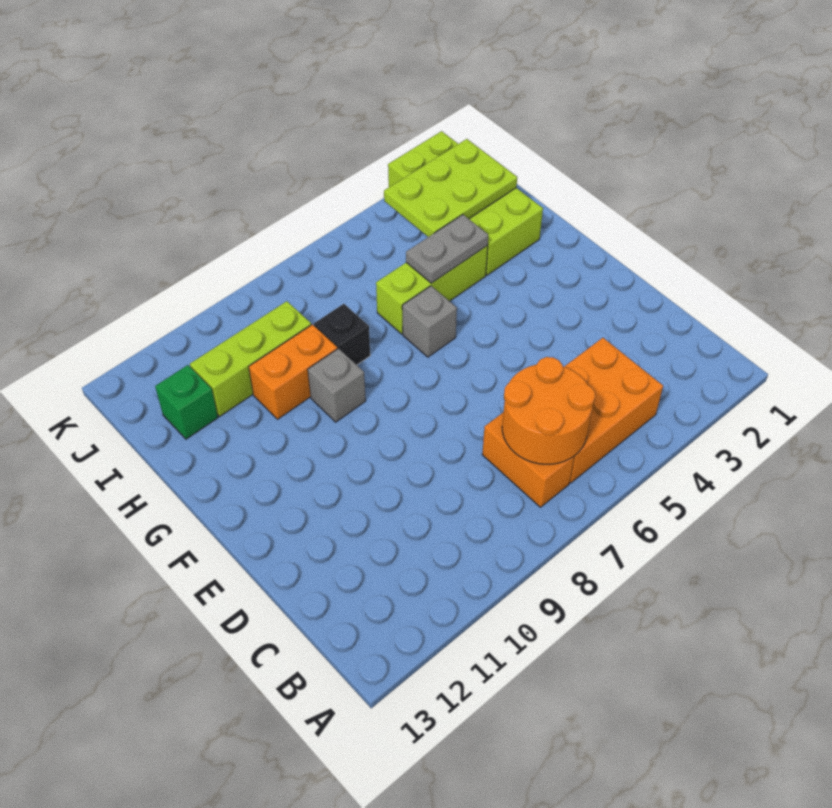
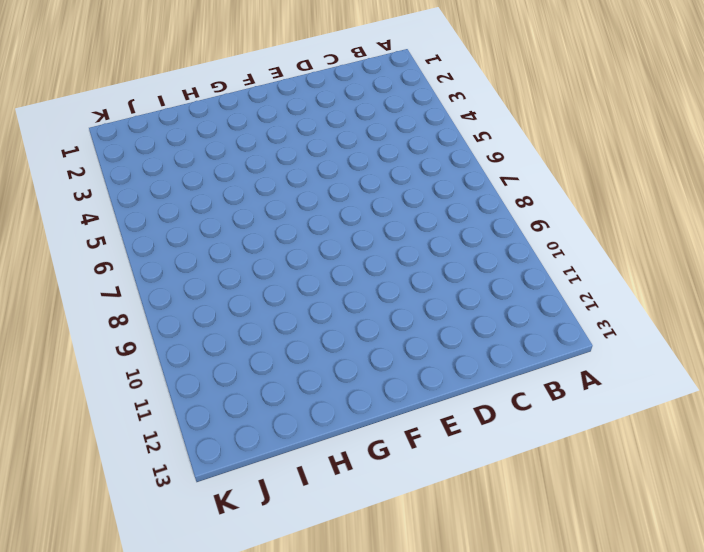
none -> orange brick B4:C6 level 1
none -> orange brick B7:C7 level 1
none -> grey brick G6 level 1

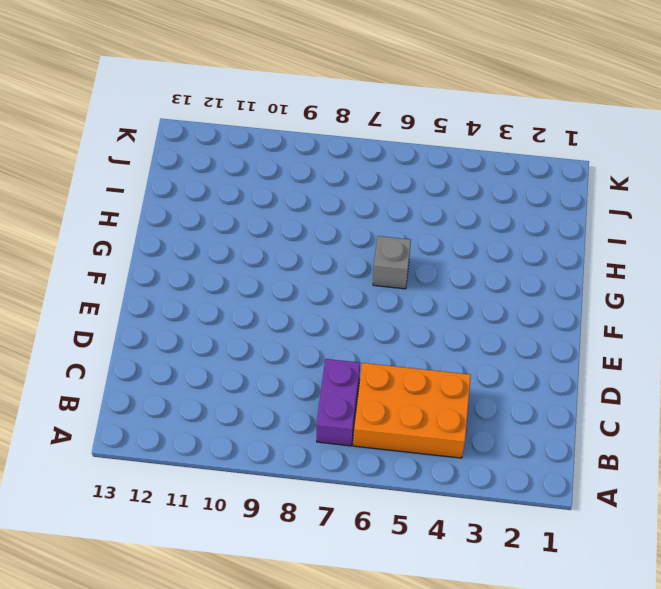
purple brick B7:C7 level 1 -> orange brick B7:C7 level 1
none -> grey brick G9 level 1
none -> lime brick H2:K3 level 1
none -> lime brick H4:H6 level 1

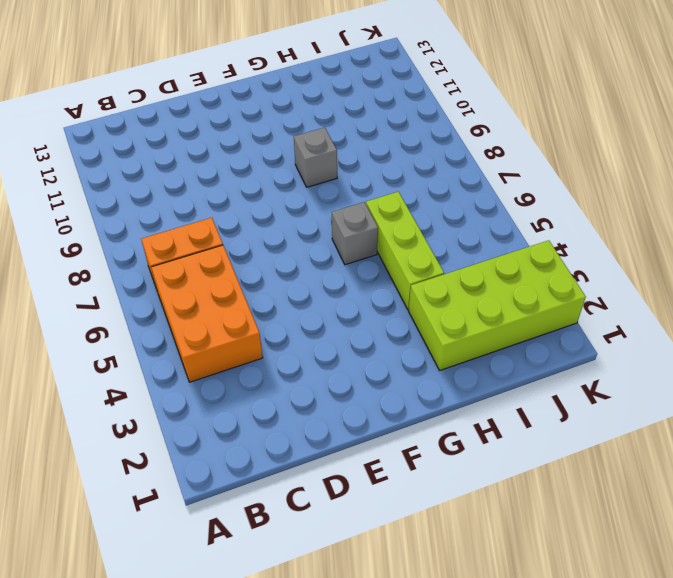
none -> black brick H8 level 1
none -> orange brick H9:H10 level 1
none -> lime brick I9:I11 level 1

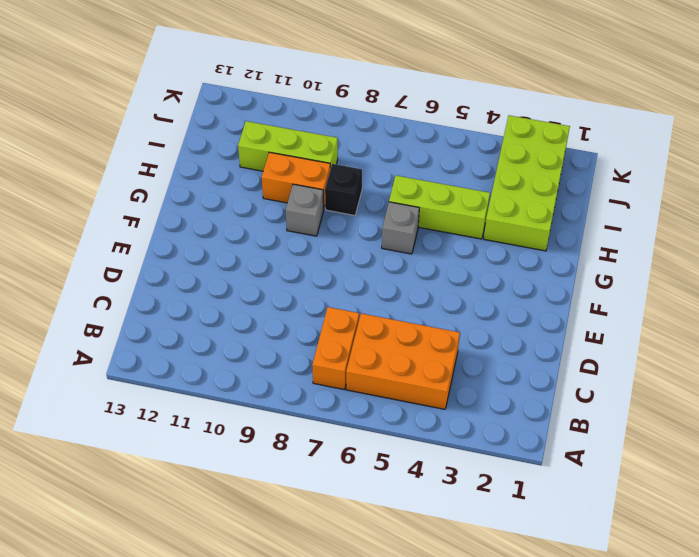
none -> green brick I12 level 1
none -> orange round brick B6:C7 level 2
none -> grey plate H4:H5 level 2

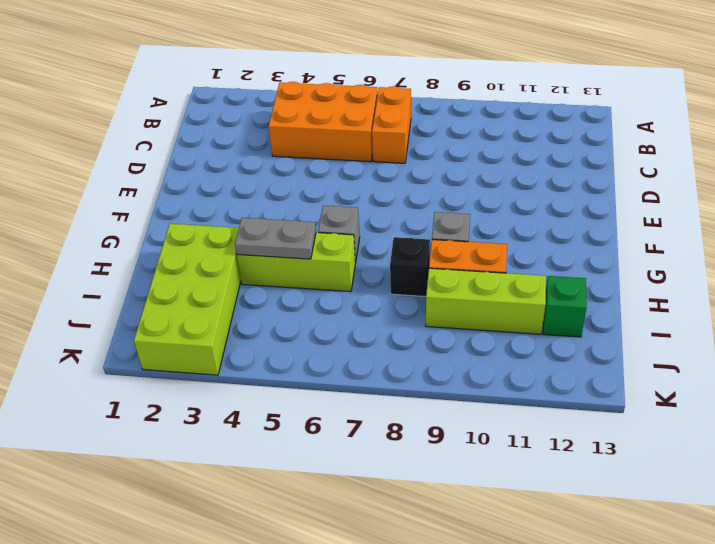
none -> orange round brick B6:C7 level 2
none -> lime plate I2:J4 level 2

